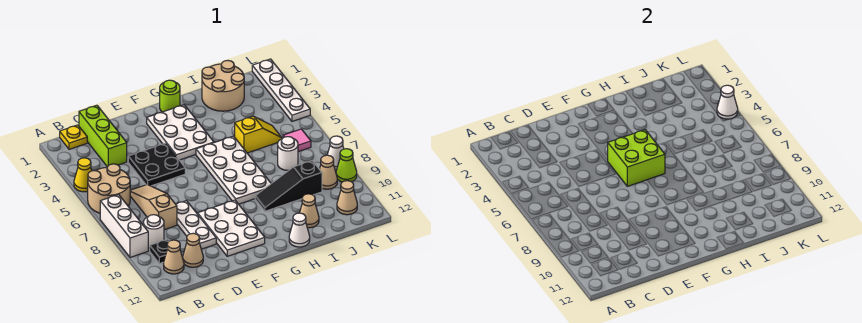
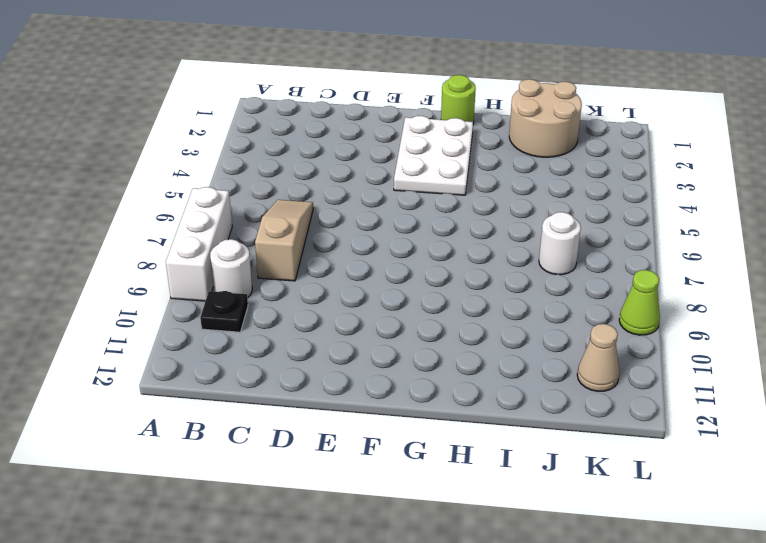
none -> yellow cone A4 level 1
none -> tan round brick A5:B6 level 1
none -> yellow plate B1 level 1
none -> tan cone B11 level 1

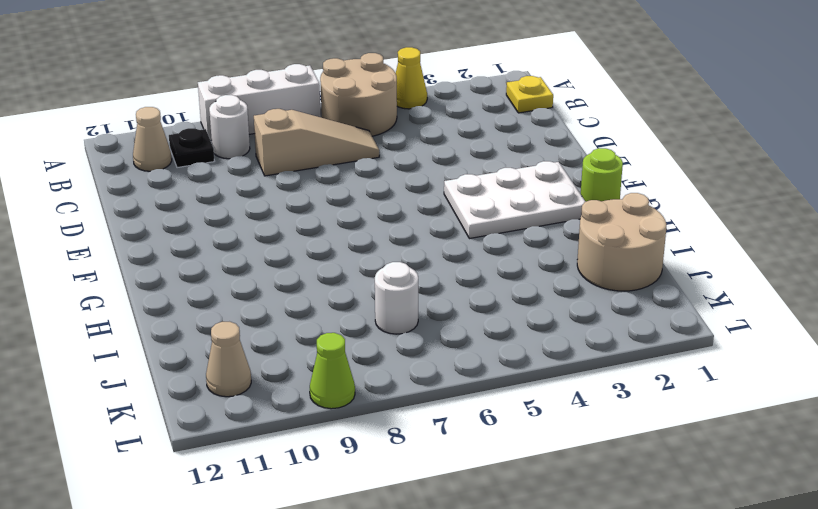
none -> lime brick C1:C3 level 1
none -> tan cone C11 level 1
none -> black plate D4:E5 level 1
none -> white plate D8:D10 level 1

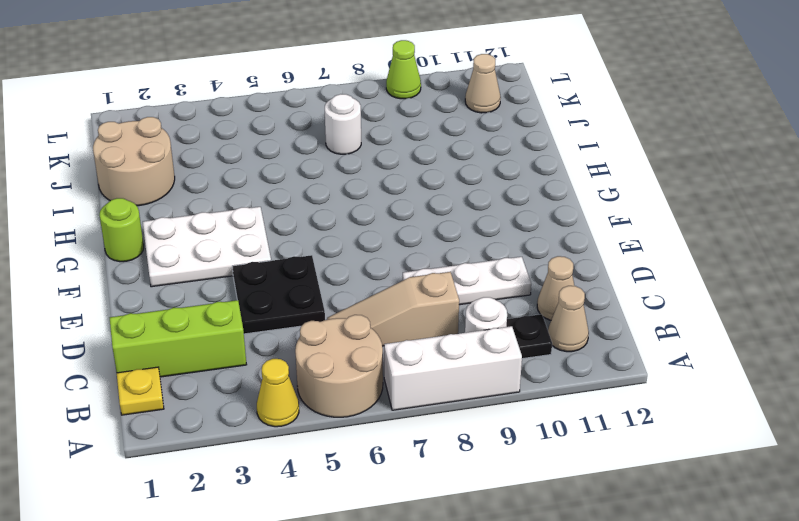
none -> white plate E9:F11 level 1
none -> white plate G5:H8 level 1
none -> black slope H9:J9 level 1 top J
none -> white cone H12 level 1

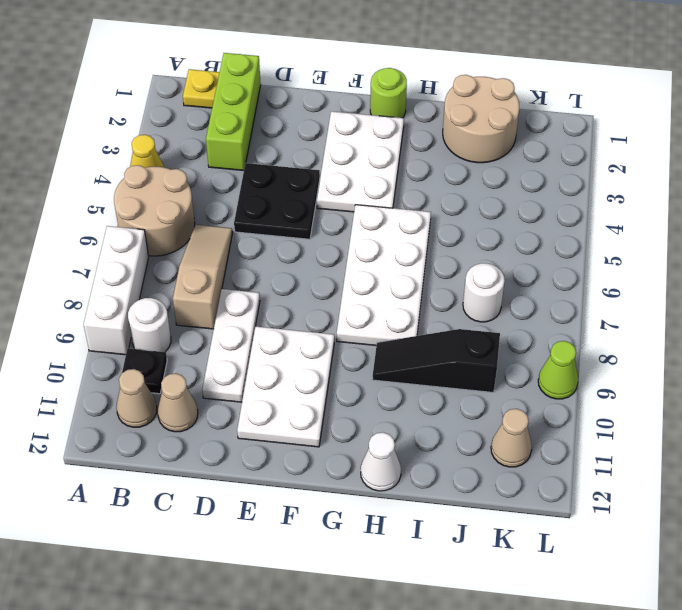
none -> yellow slope I5:J5 level 1 top I
none -> tan cone I11 level 1
none -> pink tile K6 level 1
none -> tan cone K9 level 1

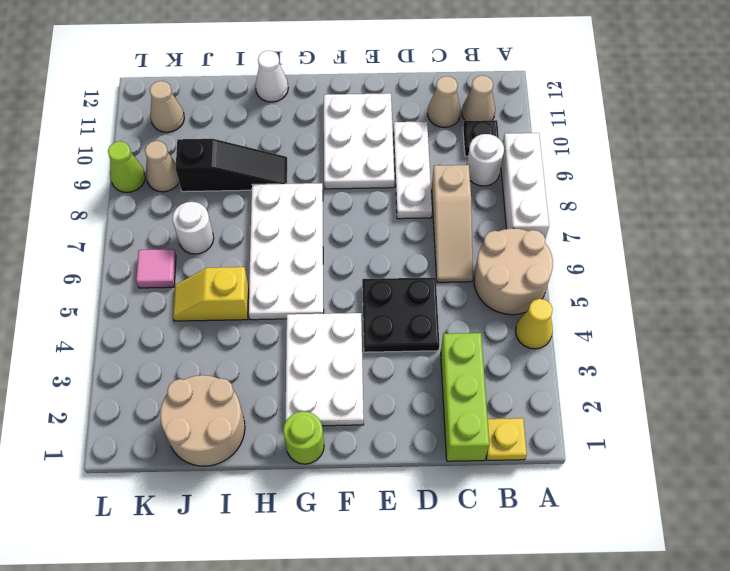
none -> tan cone I11 level 1
none -> white plate L1:L4 level 1
none -> white cone L8 level 1
none -> lime brick F5:G6 level 2

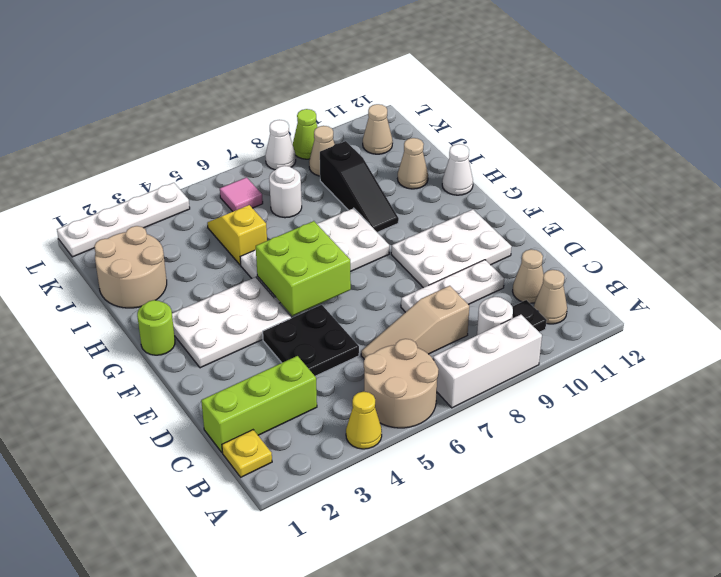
none -> white cone L4 level 2

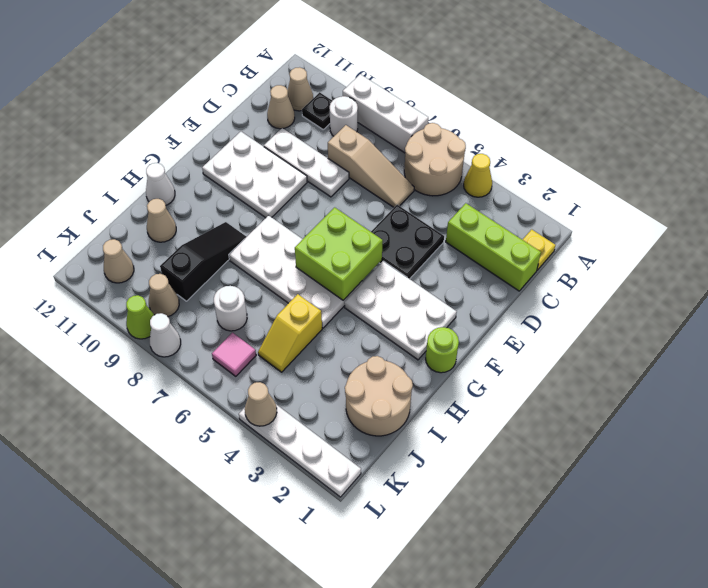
tan cone L4 level 2 -> white cone L4 level 2

